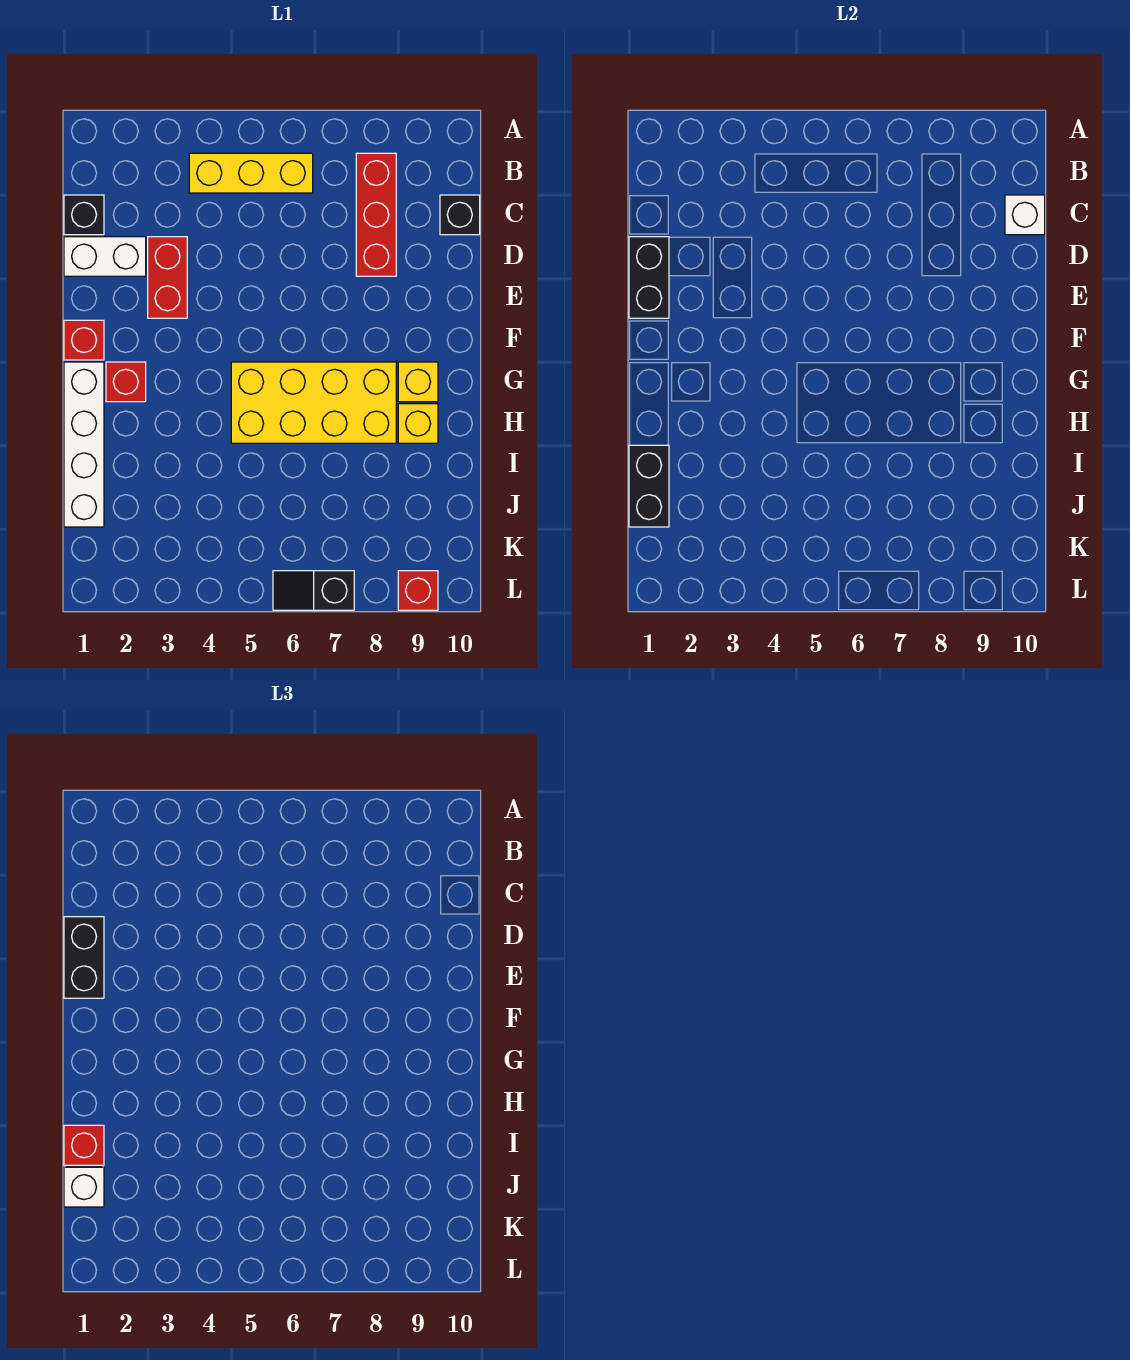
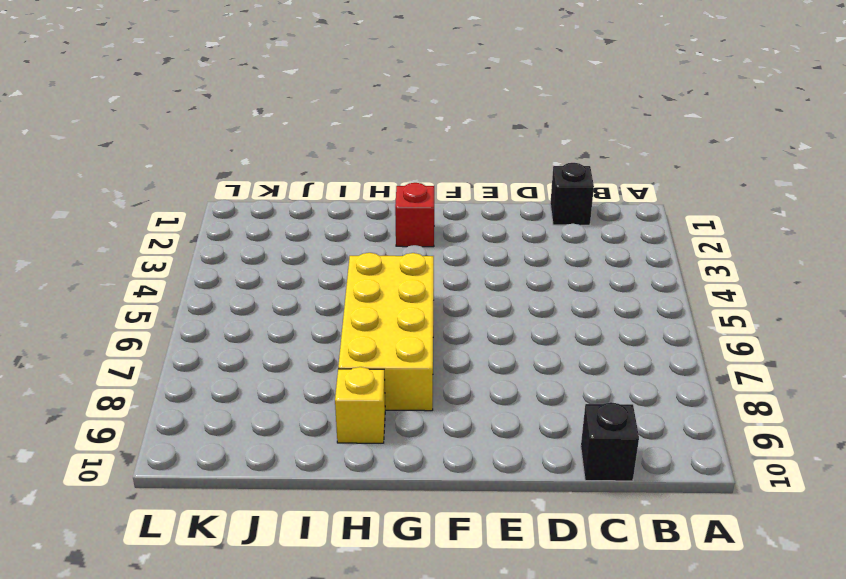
none -> yellow brick B4:B6 level 1
none -> red brick B8:D8 level 1
none -> white brick D1:D2 level 1

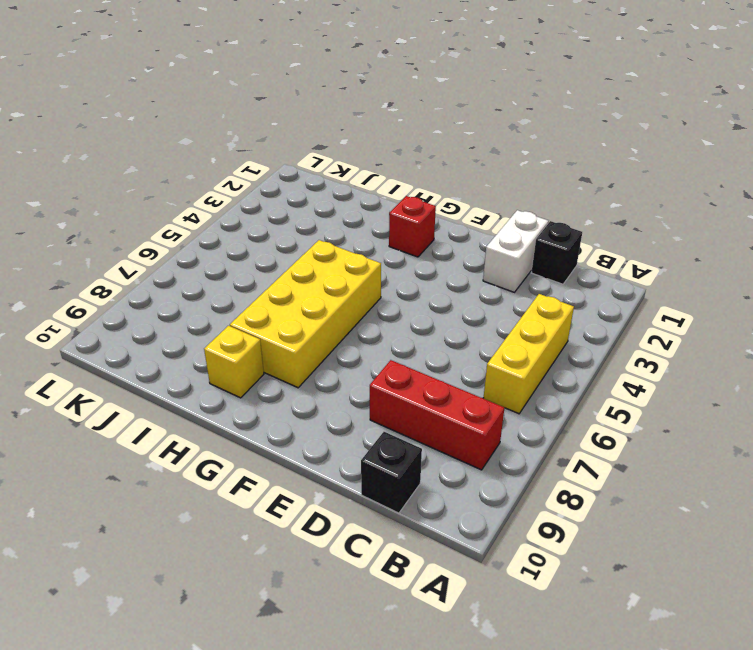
none -> red brick D3:E3 level 1
none -> red brick F1 level 1
none -> white brick G1:J1 level 1

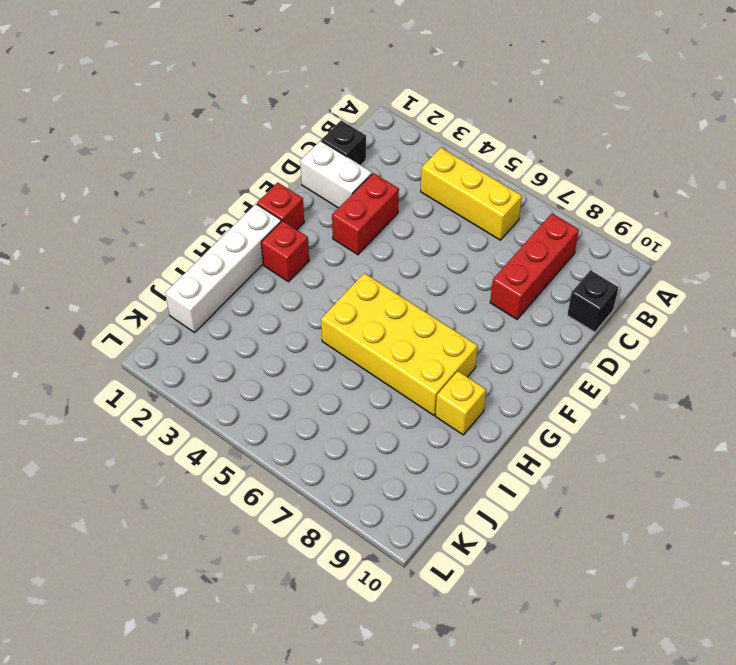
none -> yellow brick G9 level 1
none -> black slope L6:L7 level 1 top 7
none -> red brick L9 level 1

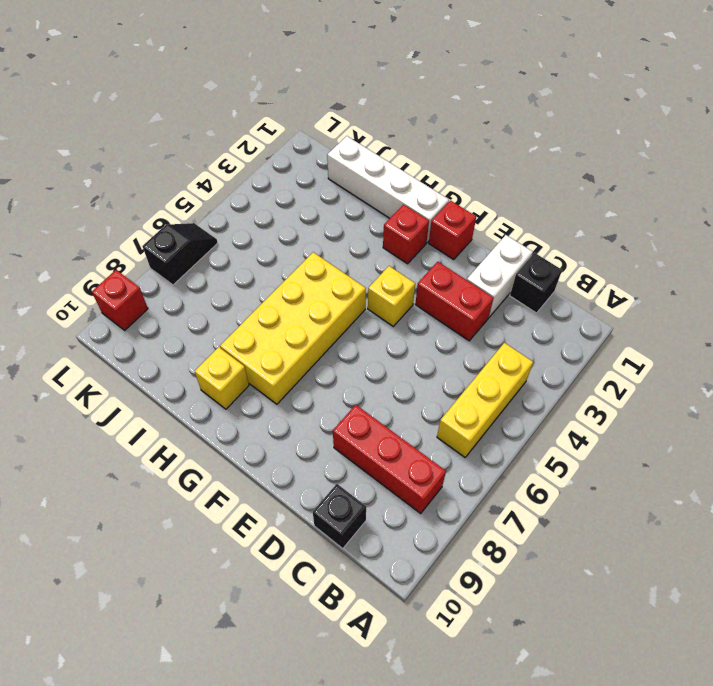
yellow brick F4 level 1 -> yellow brick G9 level 1
none -> white brick C10 level 2
none -> black brick D1:E1 level 2
none -> black brick I1:J1 level 2

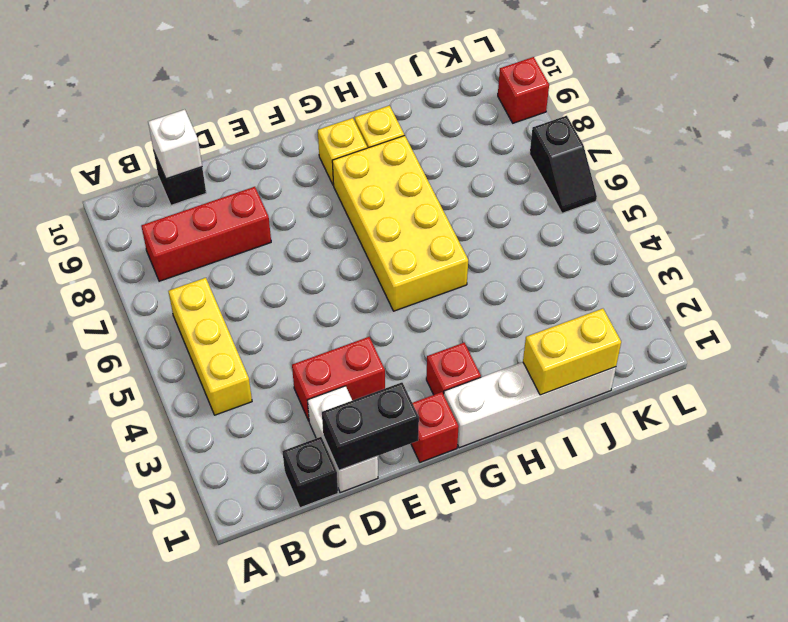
yellow brick I1:J1 level 2 -> black brick I1:J1 level 2
none -> black brick D1:E1 level 3
none -> red brick I1 level 3
none -> white brick J1 level 3

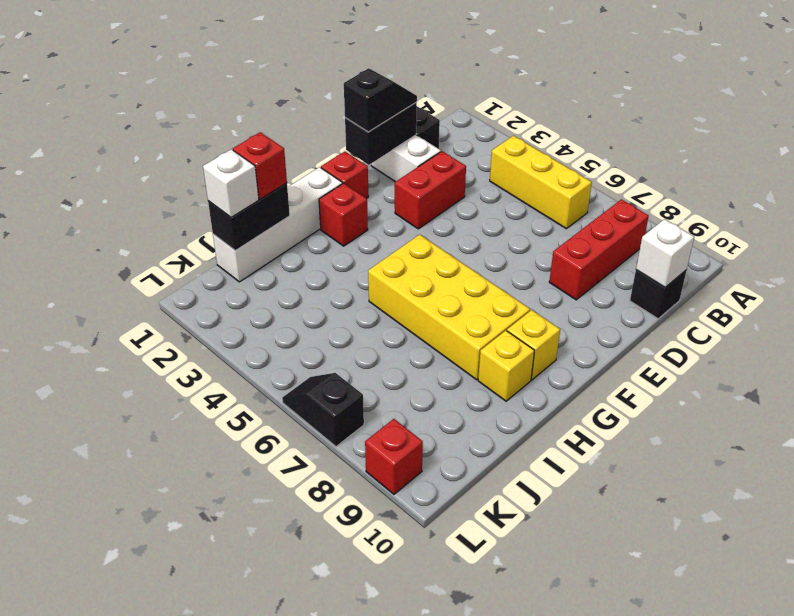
black slope D1:E1 level 3 top E -> black brick D1:E1 level 3

